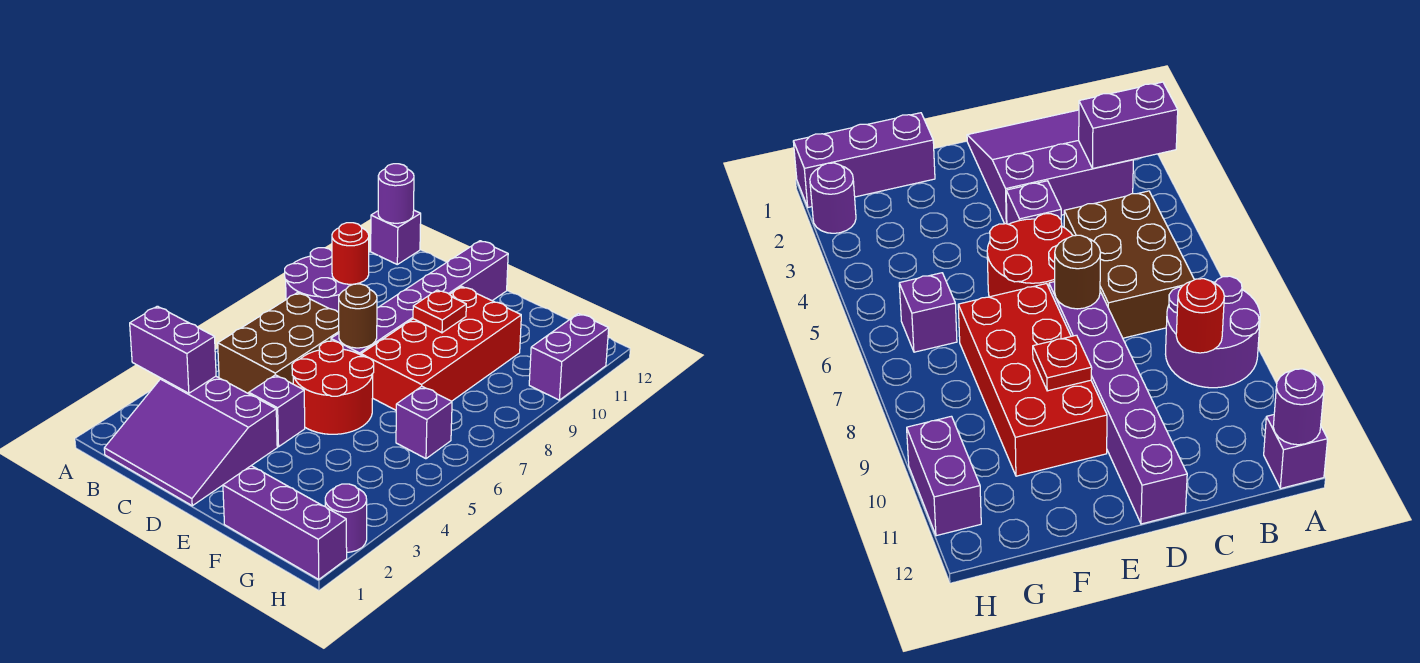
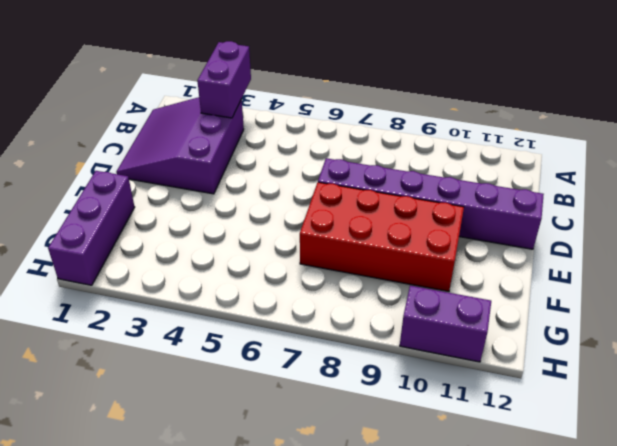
none -> purple round brick A8:B9 level 1
none -> purple brick A12 level 1
none -> brown brick B5:C7 level 1

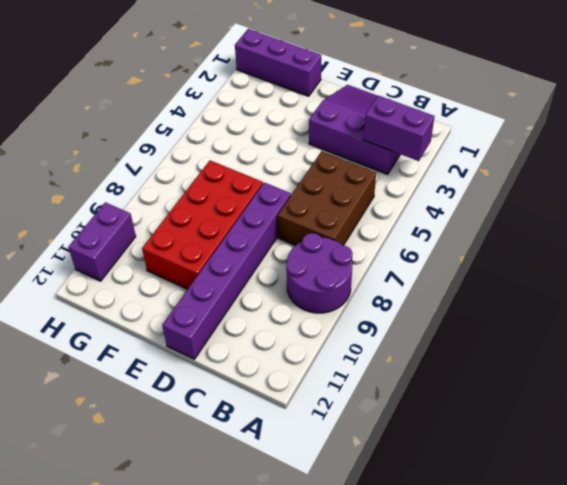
none -> purple brick A12 level 1
none -> purple brick D4 level 1
none -> red round brick D5:E6 level 1

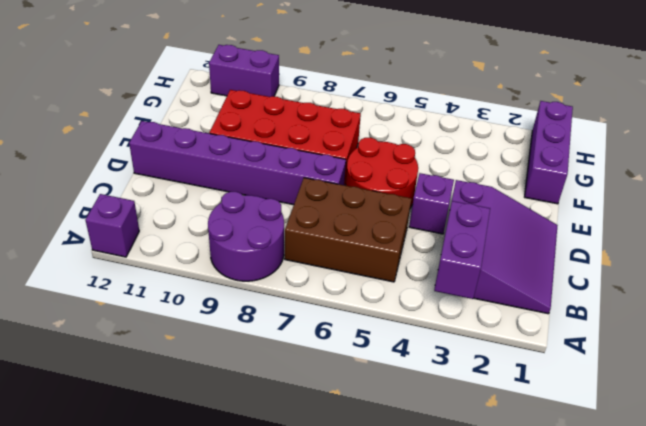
none -> purple brick G6 level 1
none -> purple round brick H2 level 1
none -> purple round brick A12 level 2

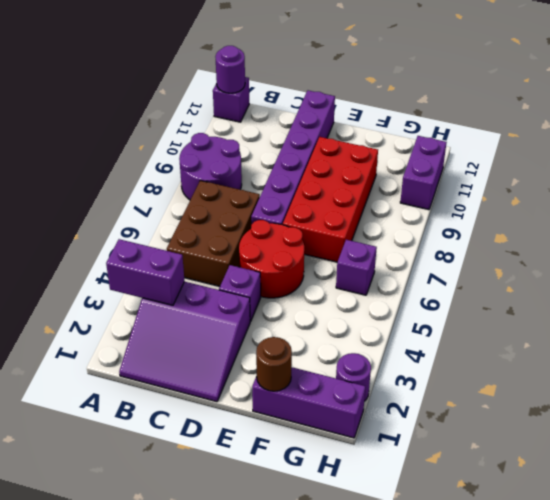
brown round brick F1 level 2 -> brown round brick D7 level 2
none -> red round brick B9 level 2
none -> red plate E9 level 2

